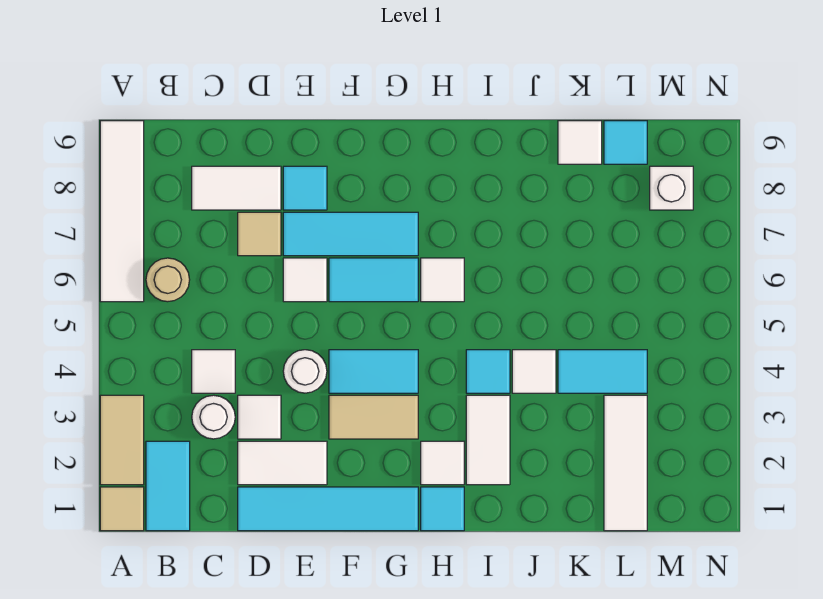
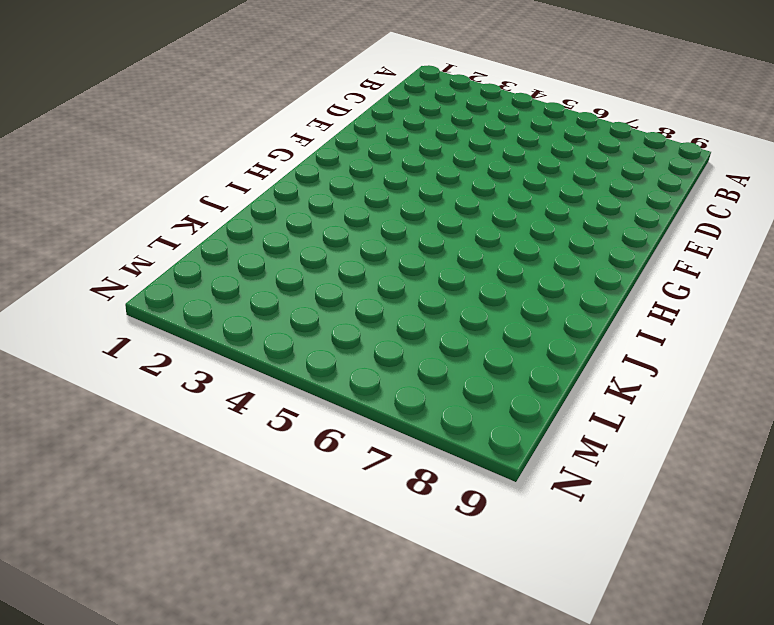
none -> tan tile A1 level 1
none -> tan tile A2:A3 level 1
none -> white tile A6:A9 level 1
none -> cyan tile B1:B2 level 1

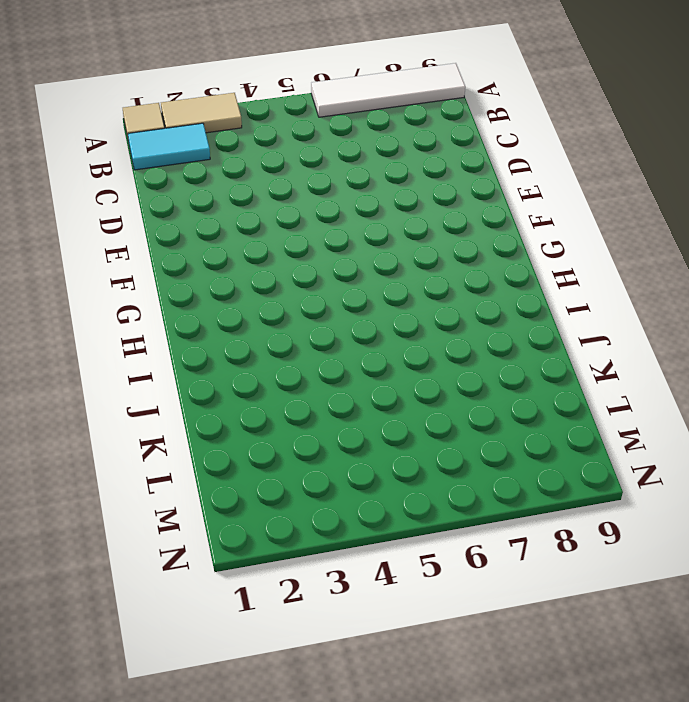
none -> tan round brick B6 level 1
none -> white round brick C3 level 1
none -> white tile C4 level 1
none -> white tile C8:D8 level 1

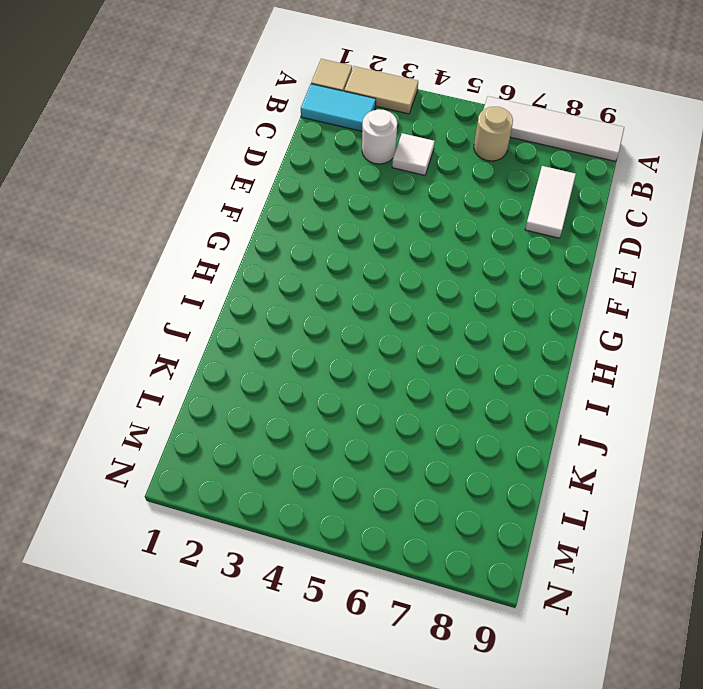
none -> cyan tile D1:G1 level 1
none -> white tile D2:E2 level 1
none -> white tile D3 level 1
none -> tan tile D7 level 1

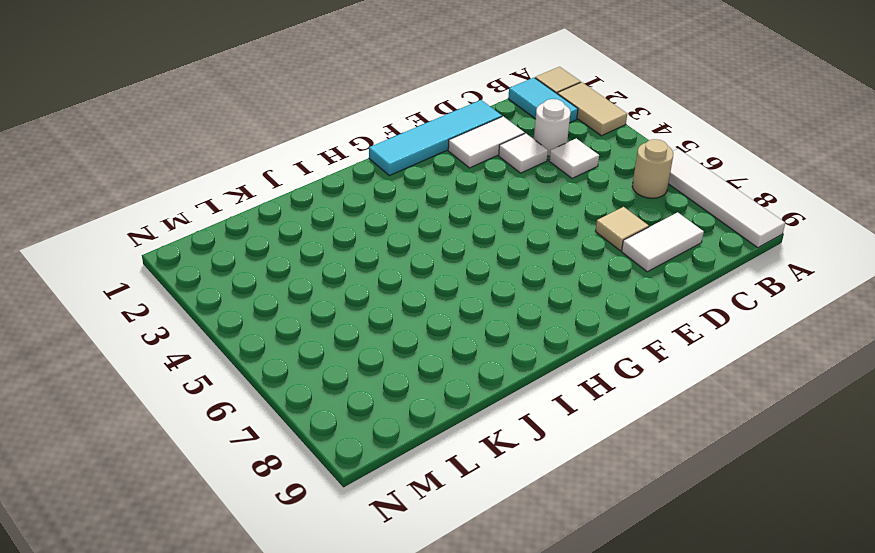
none -> white round brick E4 level 1
none -> white tile E6 level 1
none -> cyan tile E7:G7 level 1
none -> cyan tile E8 level 1

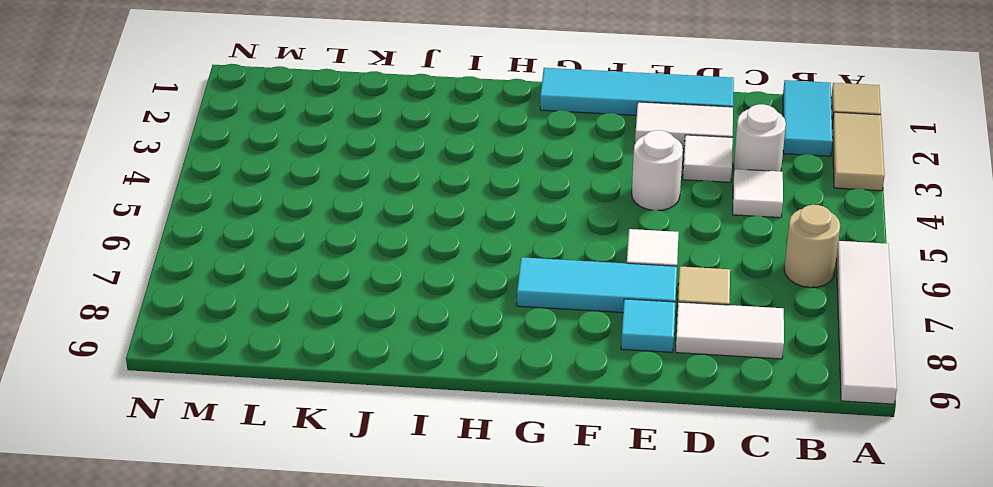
none -> tan tile F3:G3 level 1
none -> cyan tile F4:G4 level 1
none -> cyan tile F6:G6 level 1
none -> cyan tile H1 level 1

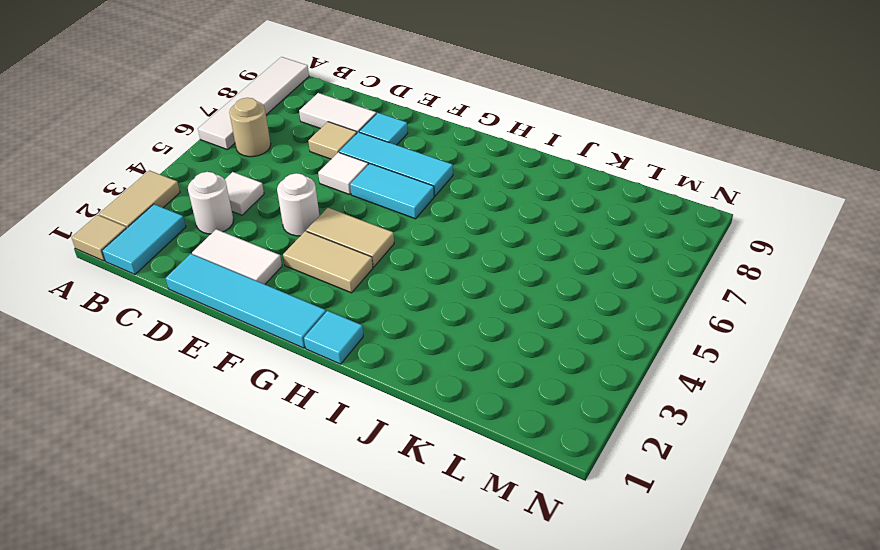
tan tile F4:G4 level 1 -> cyan tile F4:G4 level 1
none -> white tile D3 level 1
none -> white tile H2 level 1
none -> white tile H6 level 1
none -> white tile I2:I3 level 1

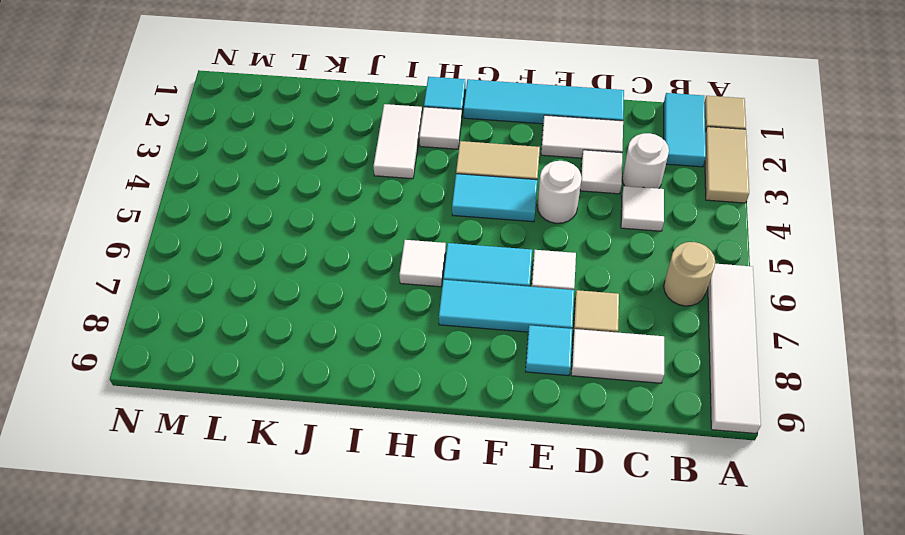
none -> cyan tile I4 level 1
none -> white tile J4 level 1
none -> cyan tile K4:L4 level 1
none -> white tile K9 level 1

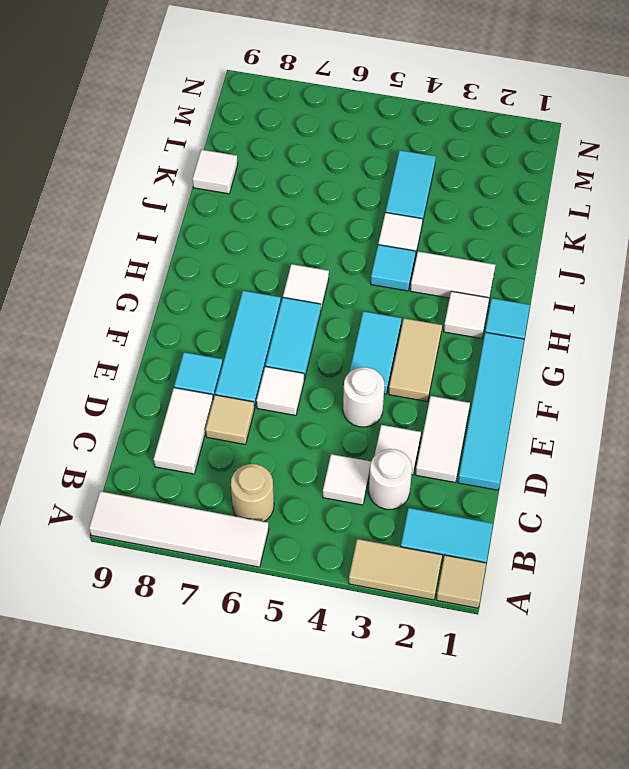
none -> white tile L1:L3 level 1
none -> cyan tile L9 level 1
none -> white brick M8 level 1

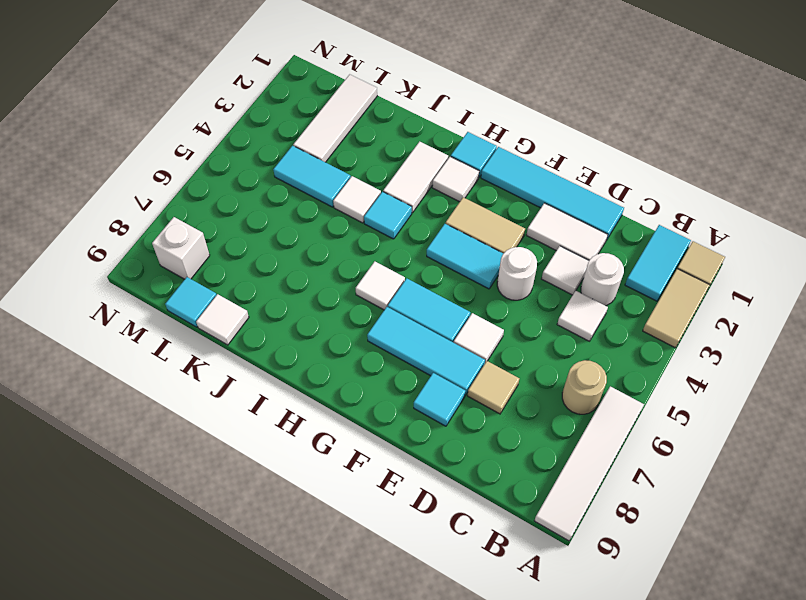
none -> white tile C8:D8 level 1

